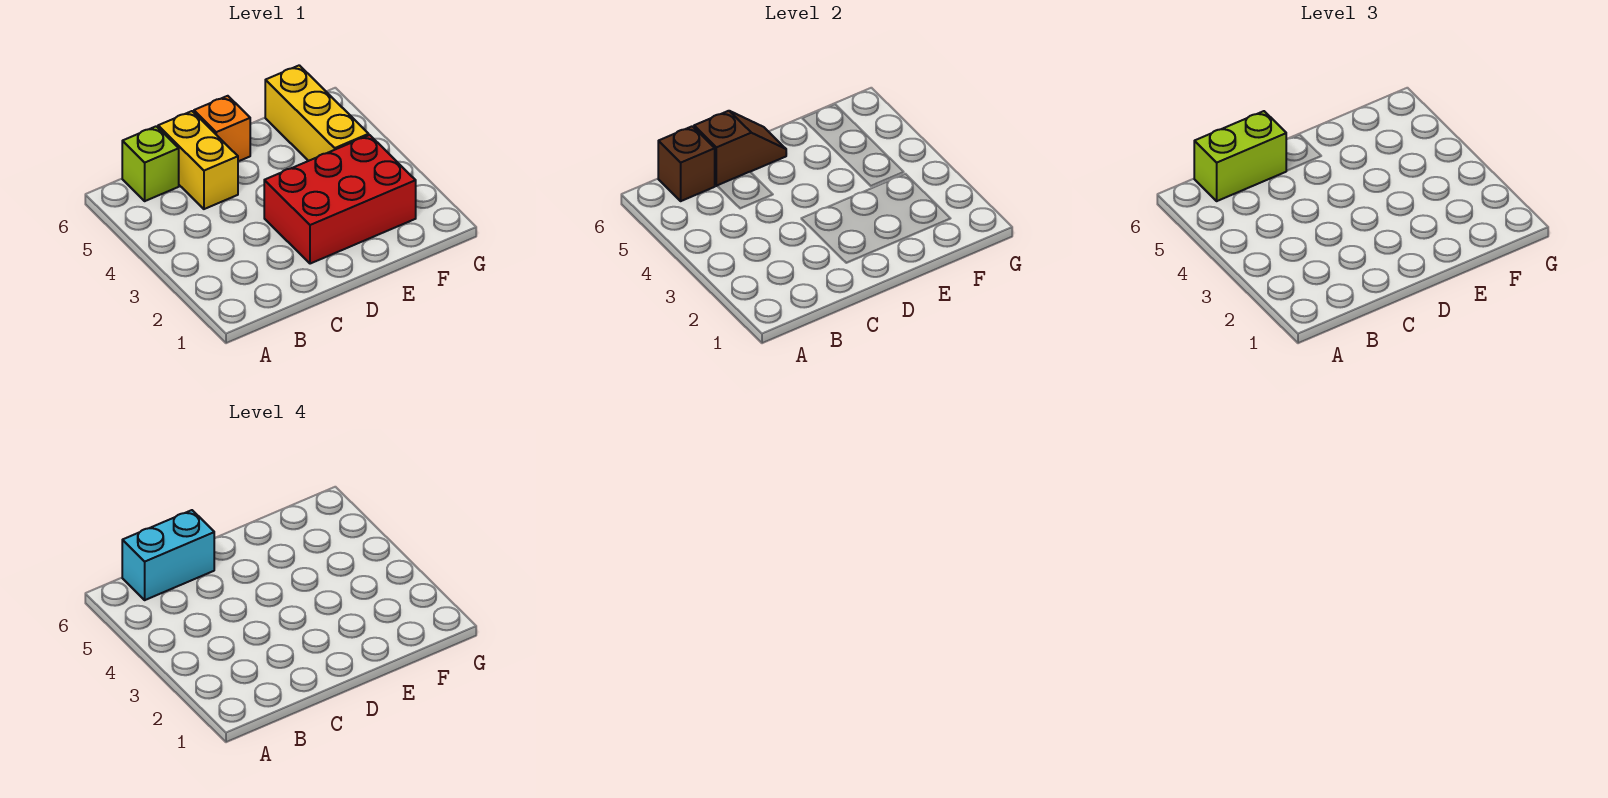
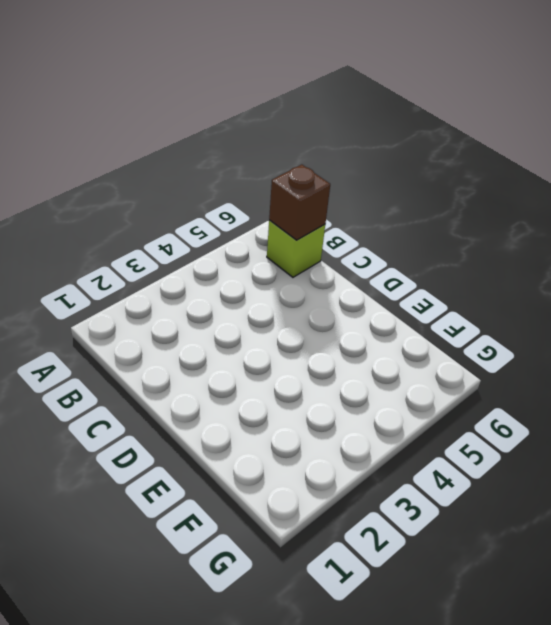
none -> yellow brick C5:C6 level 1
none -> red brick D2:F3 level 1

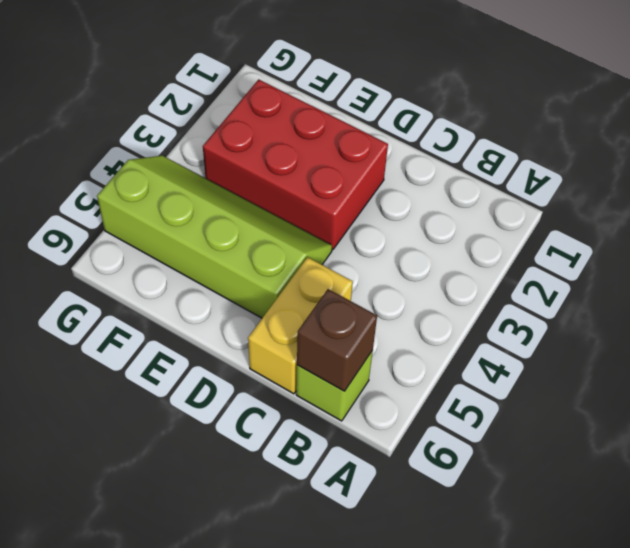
lime slope D4:G5 level 1 top 5 -> yellow brick F4:F6 level 1
none -> orange brick D6 level 1
none -> brown slope C6:D6 level 2 top C

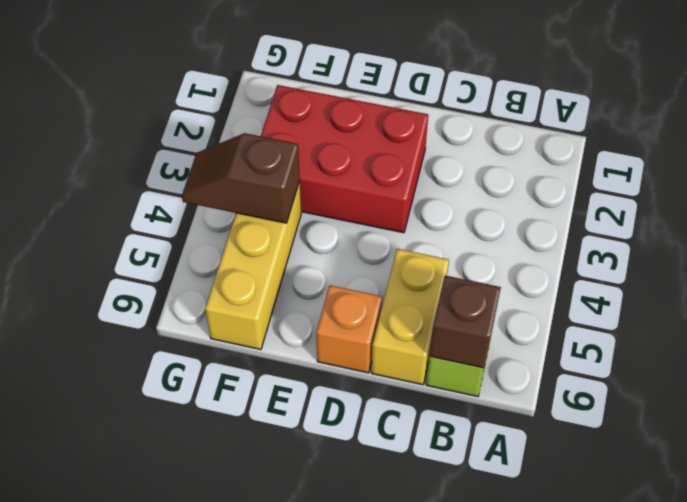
brown slope F4:G4 level 2 top F -> brown slope C6:D6 level 2 top C
none -> lime brick B6:C6 level 3
none -> cyan brick B6:C6 level 4

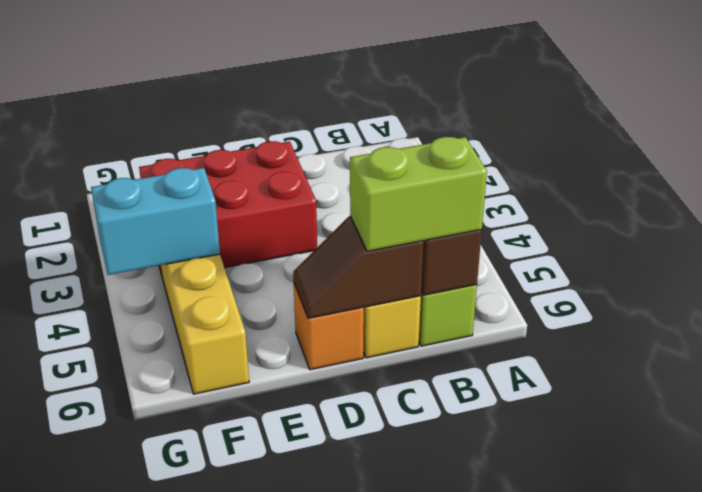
cyan brick F4:G4 level 2 -> cyan brick B6:C6 level 4

